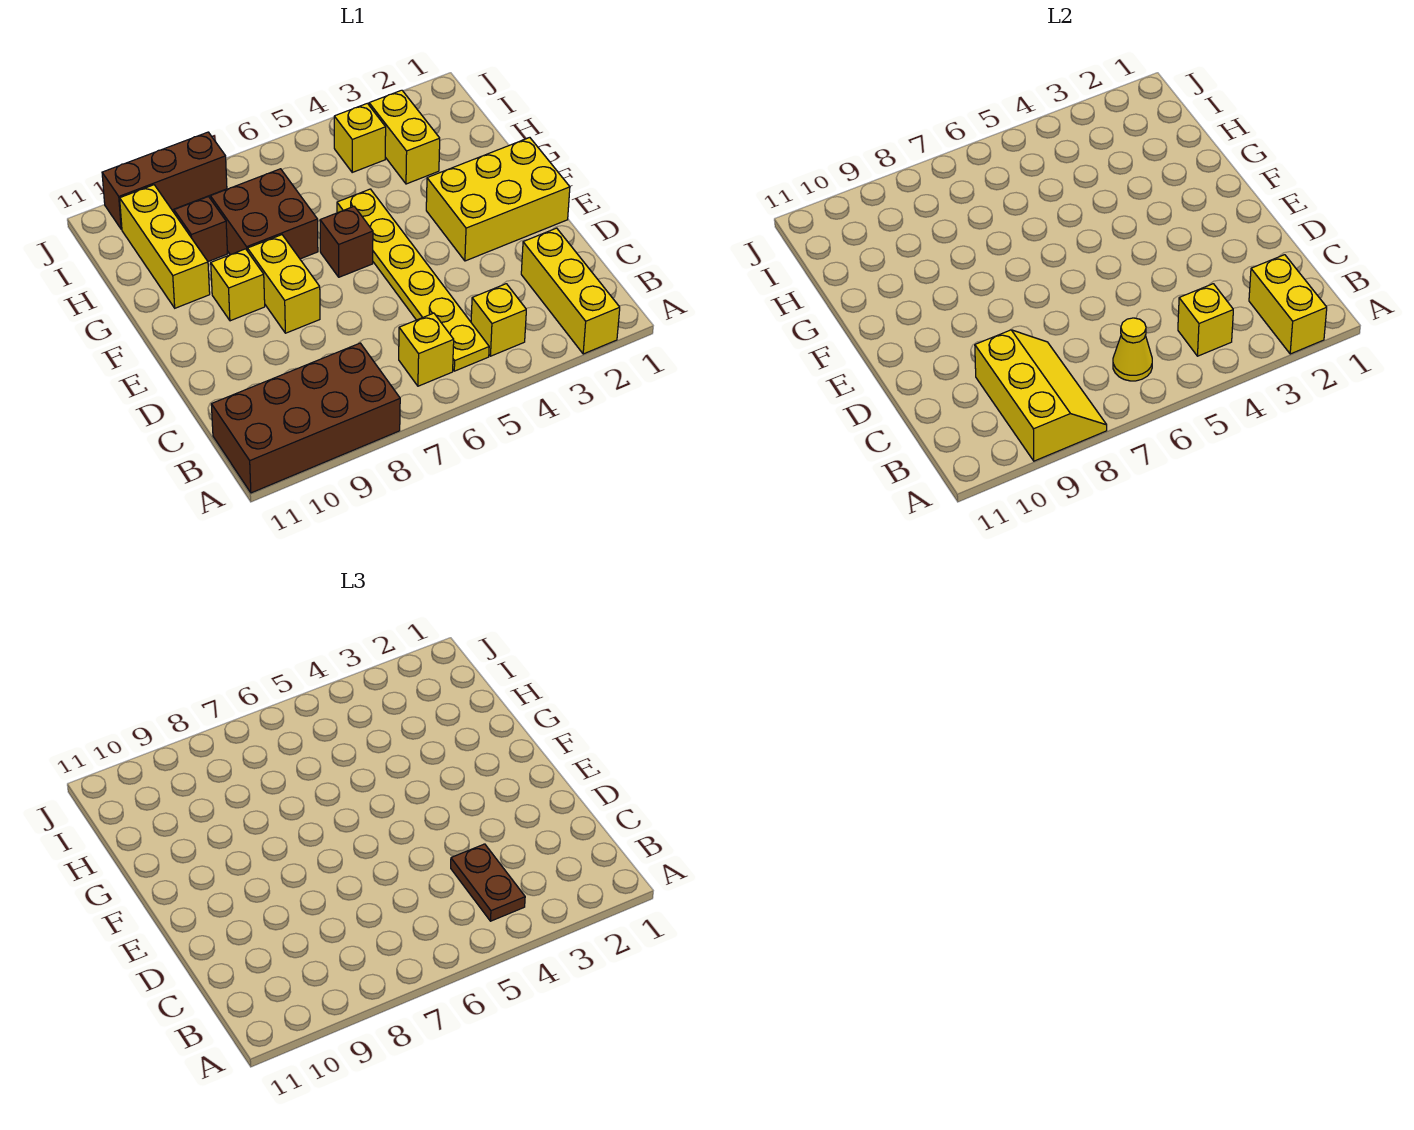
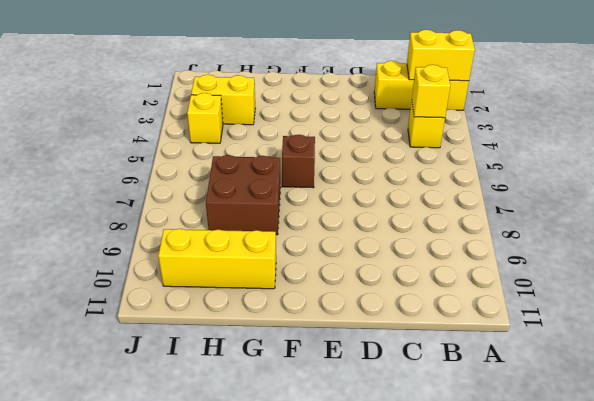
none -> brown brick A8:B11 level 1
none -> yellow plate B5:G5 level 1
none -> yellow brick B6 level 1

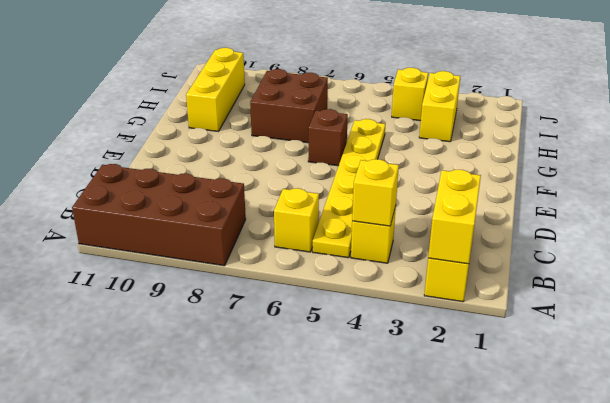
none -> yellow brick E1:F3 level 1
none -> yellow brick E8:F8 level 1
none -> yellow brick F9 level 1

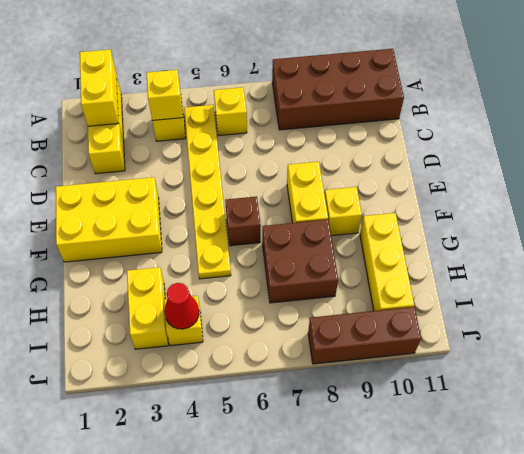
red cone I4 level 2 -> none
none -> brown brick H9 level 1
none -> yellow slope A8:C9 level 2 top 9
none -> yellow cone B6 level 2

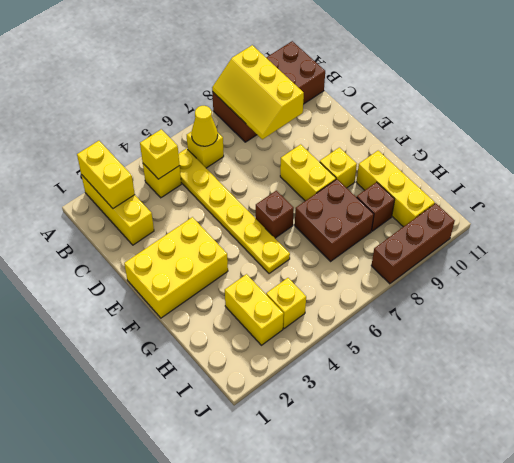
none -> brown plate B4:C4 level 3

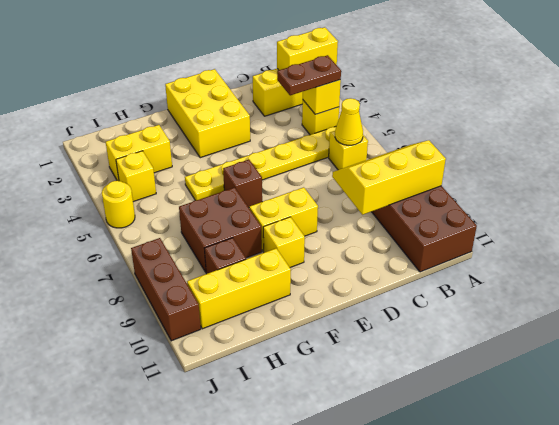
yellow round brick J5 level 1 -> none

